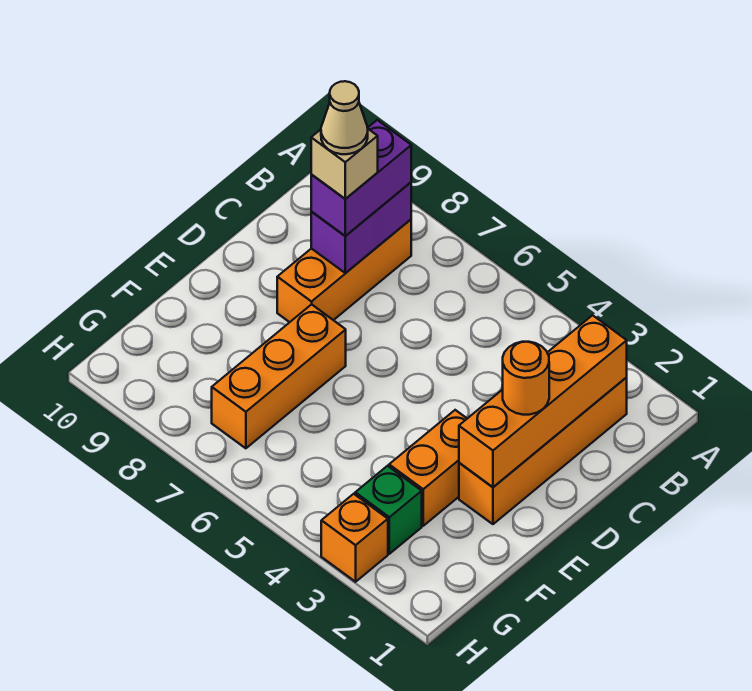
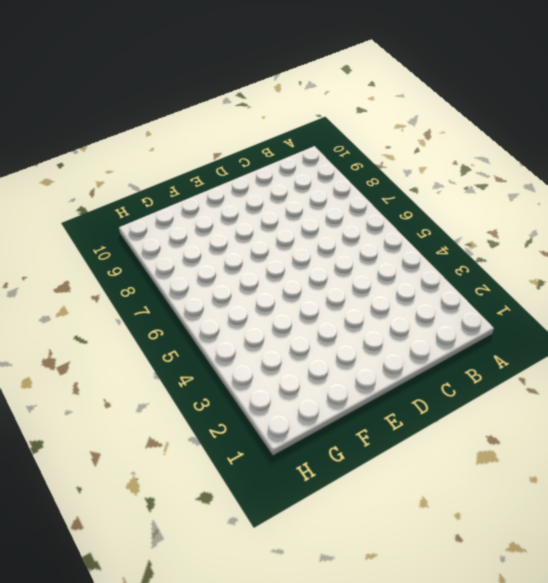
none -> orange brick B2:E2 level 1
none -> orange brick B8:D8 level 1
none -> orange brick E3:F3 level 1

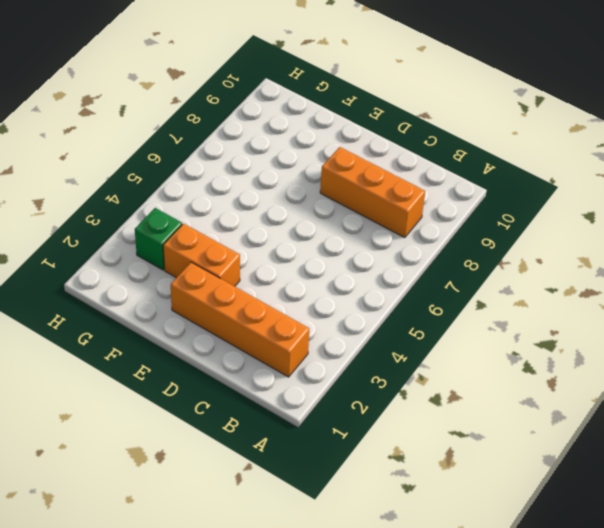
none -> orange brick E7:G7 level 1
none -> orange brick H3 level 1
none -> orange brick B2:E2 level 2

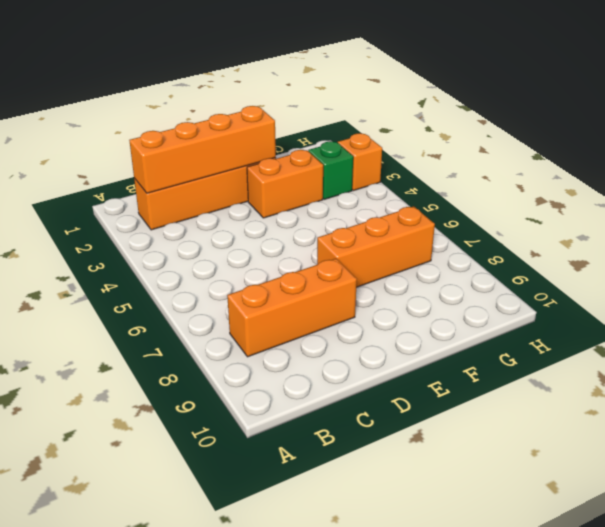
none -> purple brick B8:C8 level 2
none -> purple brick B8:C8 level 3
none -> orange round brick D2 level 3

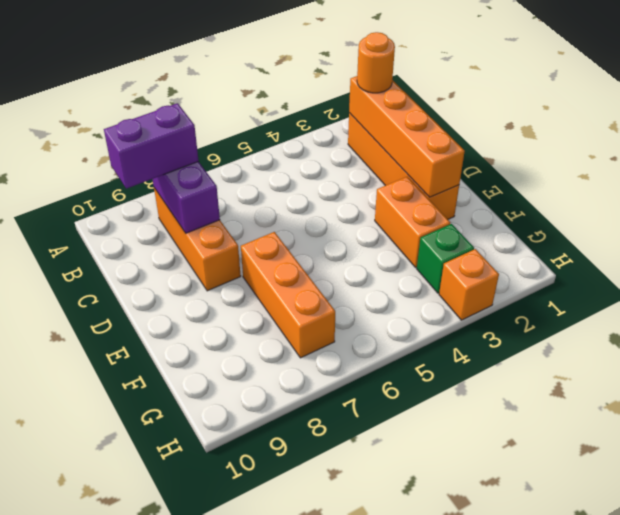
orange round brick B2 level 3 -> orange round brick D2 level 3
purple brick B8:B9 level 3 -> purple brick B8:C8 level 3
none -> tan brick C8 level 4
none -> tan cone C8 level 5

